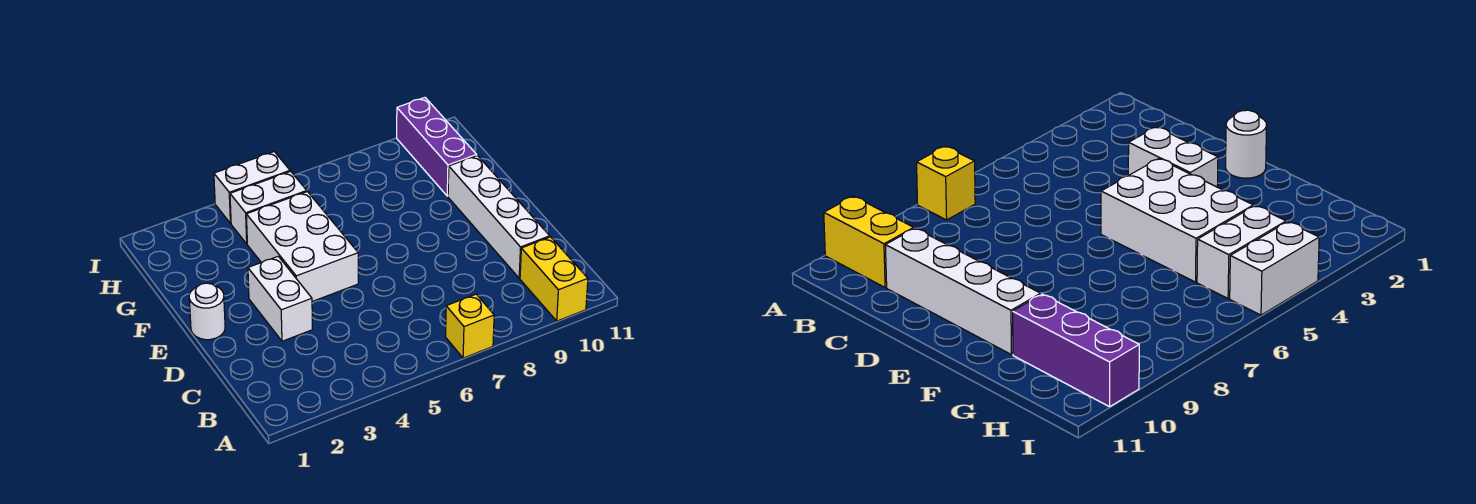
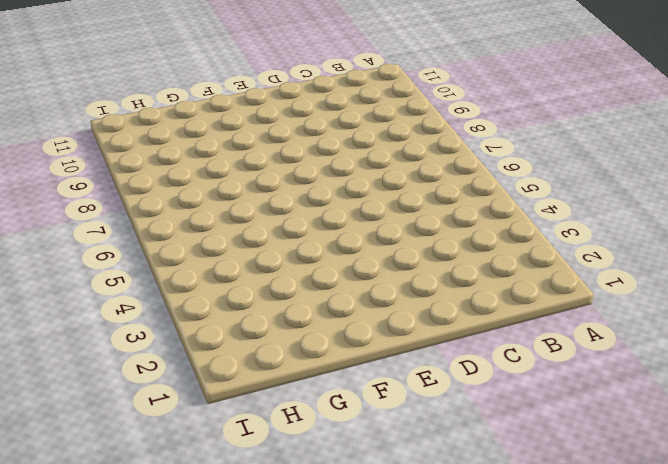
none -> yellow brick A7 level 1
none -> yellow brick A10:B10 level 1

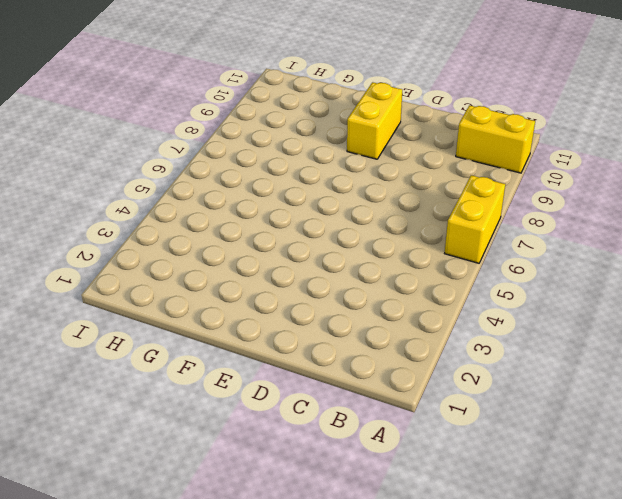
yellow brick A6:A7 level 1 -> yellow brick A7 level 1
yellow brick E9:E10 level 1 -> white brick C10:F10 level 1
none -> white brick D3:E3 level 1
none -> white round brick E1 level 1

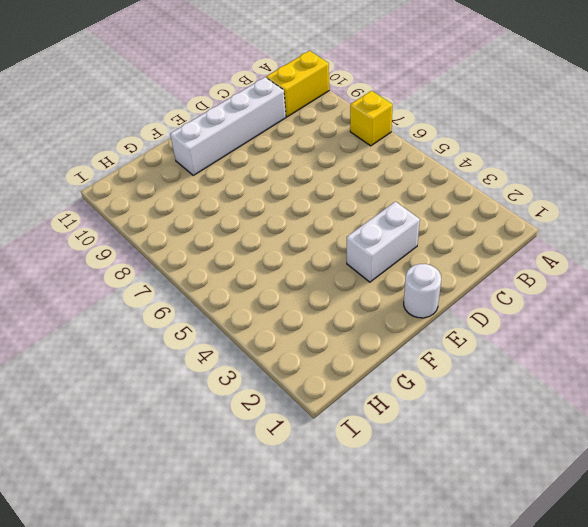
none -> white brick E4:G5 level 1
none -> purple brick G10:I10 level 1

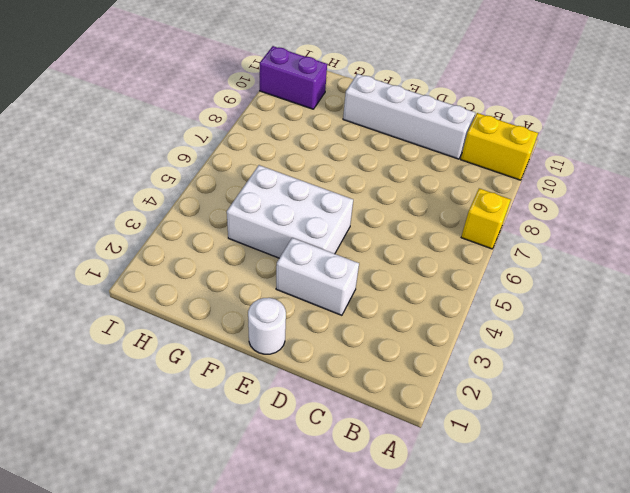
purple brick H10:I10 level 1 -> purple brick G10:I10 level 1
none -> white brick H4:H5 level 1
none -> white brick I4:I5 level 1

